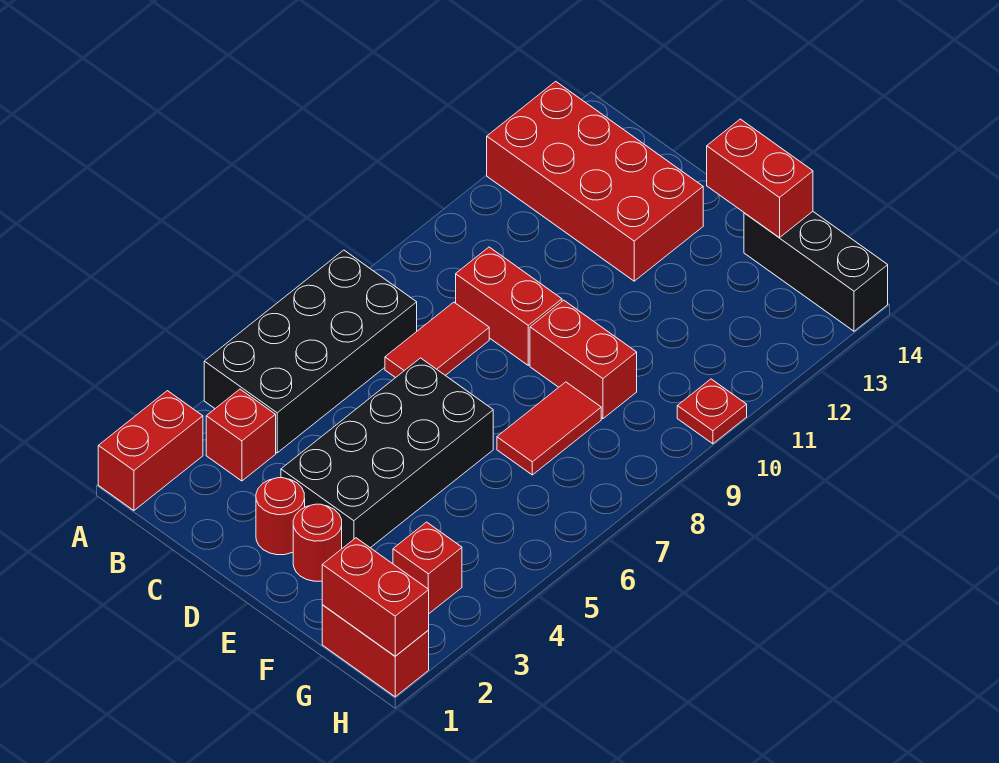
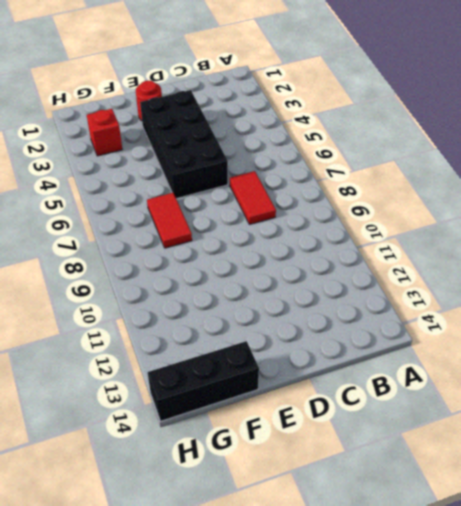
none -> red brick A1:A2 level 1
none -> black brick A4:B7 level 1
none -> red brick A12:D13 level 1

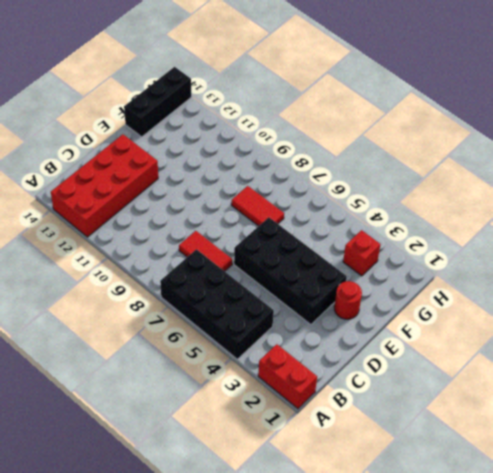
none -> red brick B3 level 1
none -> red brick C9:D9 level 1
none -> red round brick D2 level 1

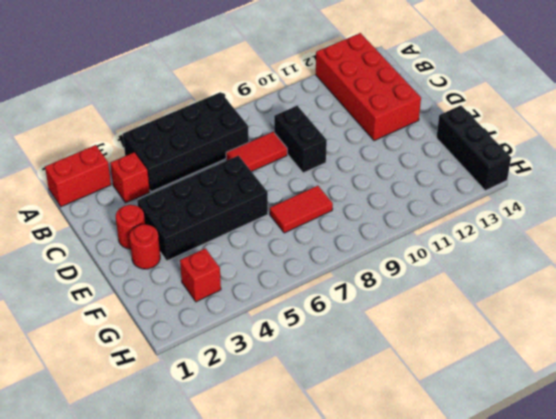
black brick C9:D9 level 1 -> red brick C9:D9 level 1
none -> red brick E9:F9 level 1
none -> red brick G1:H1 level 1
none -> red plate H10 level 1

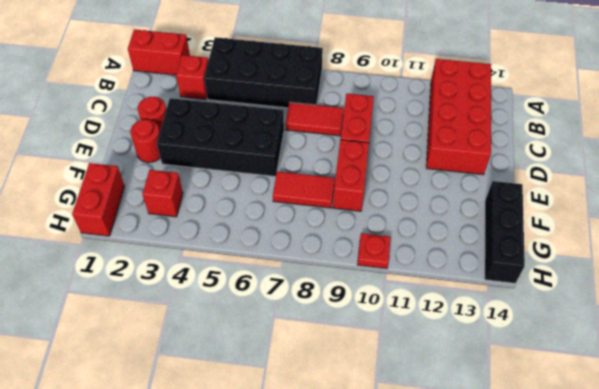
none -> red brick E14:F14 level 2
none -> red brick G1:H1 level 2

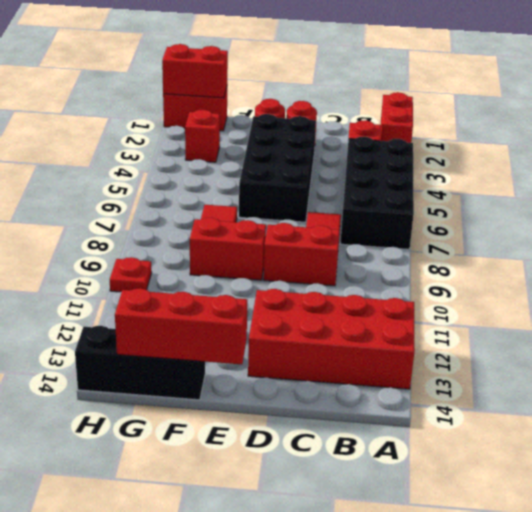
red brick E14:G14 level 2 -> red brick E14:F14 level 2

